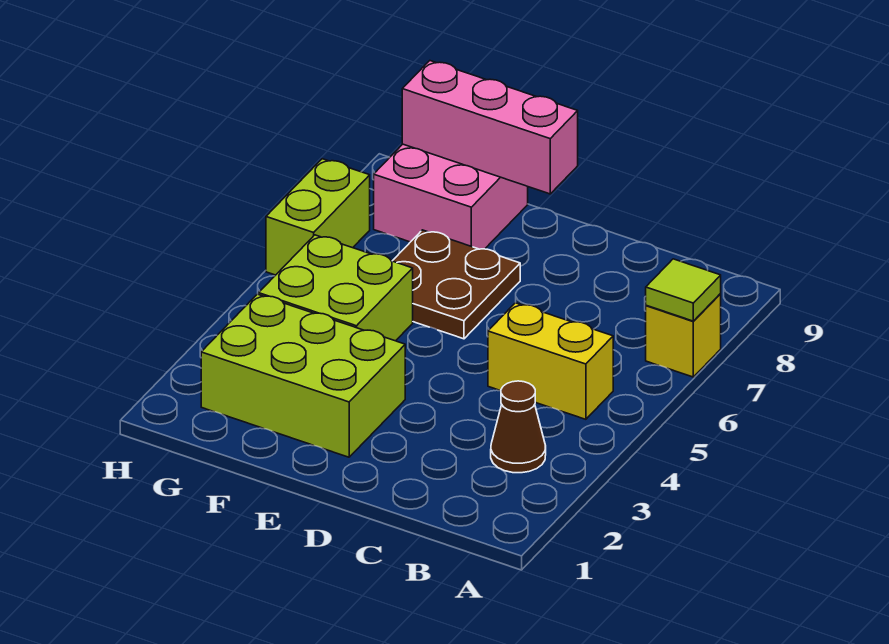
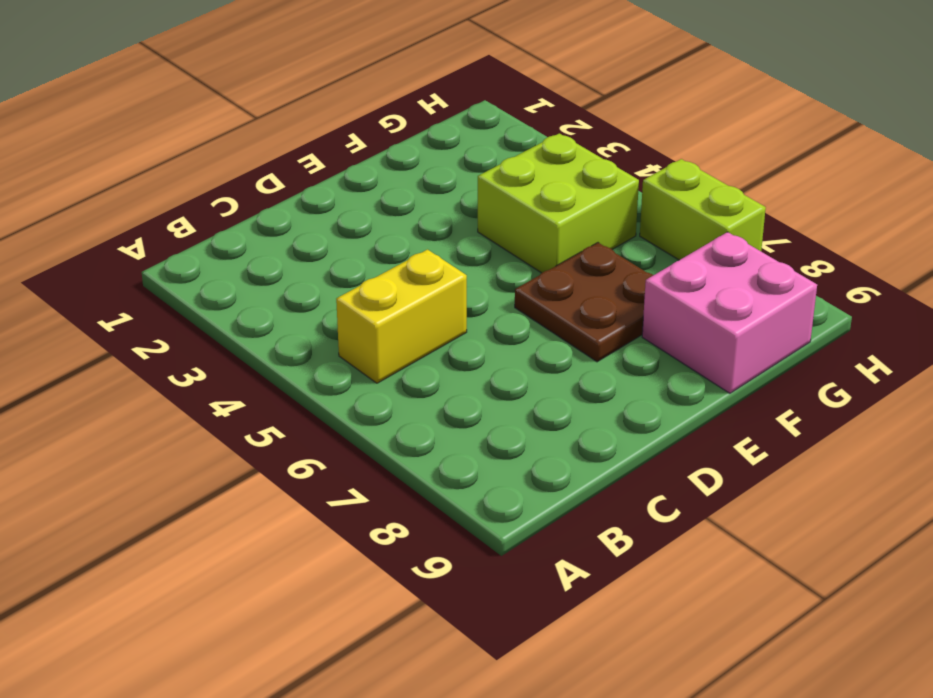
none -> yellow brick A7 level 1
none -> brown cone B3 level 1

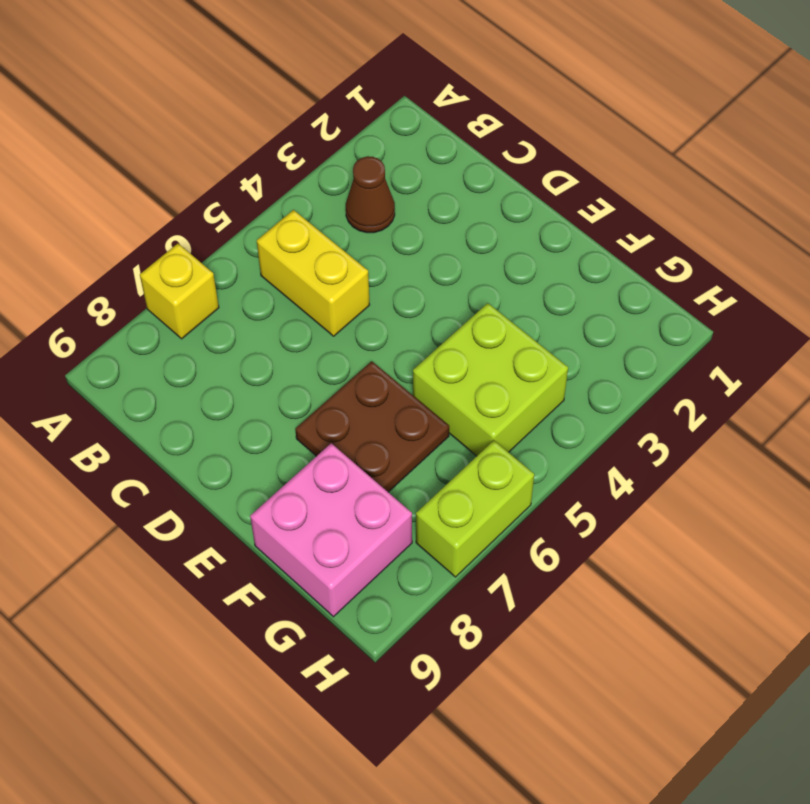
none -> lime brick E2:G3 level 1
none -> lime tile A7 level 2

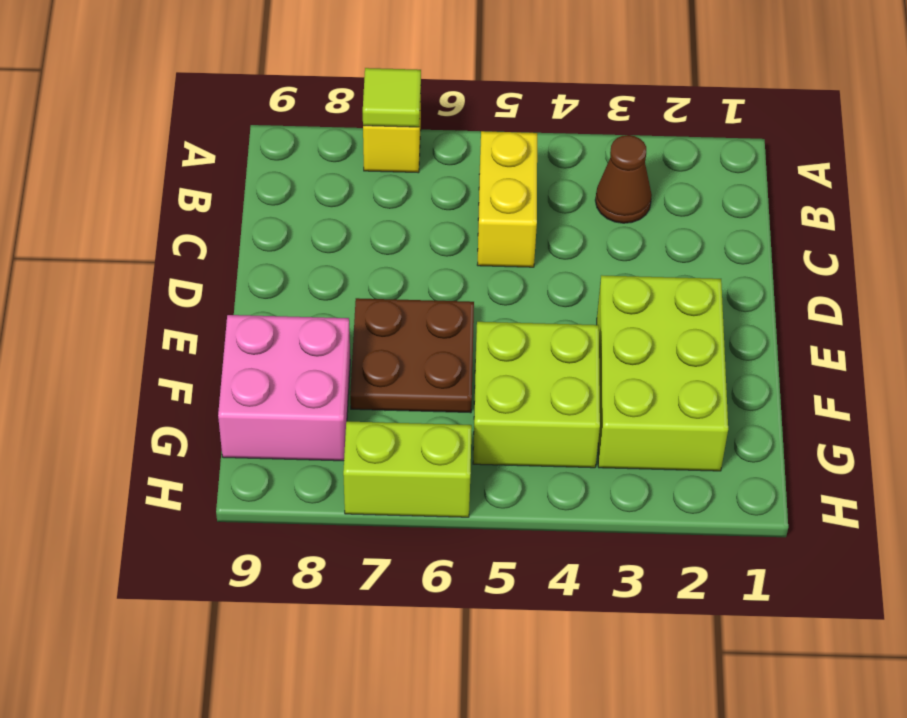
none -> pink brick E9:G9 level 2

